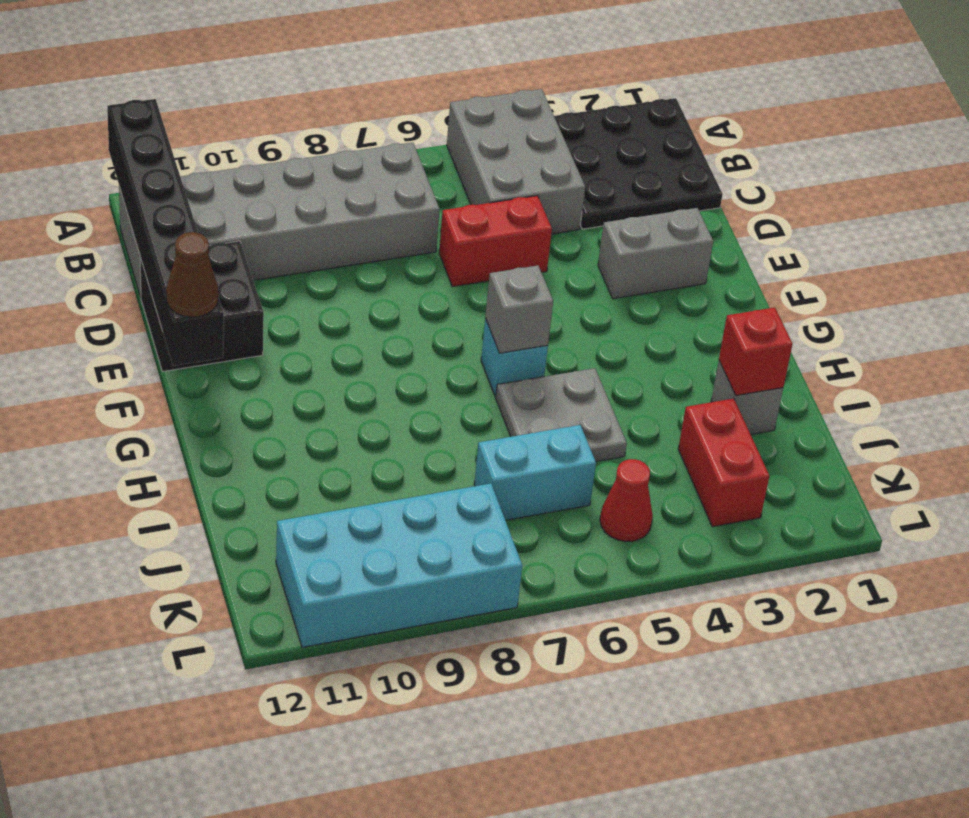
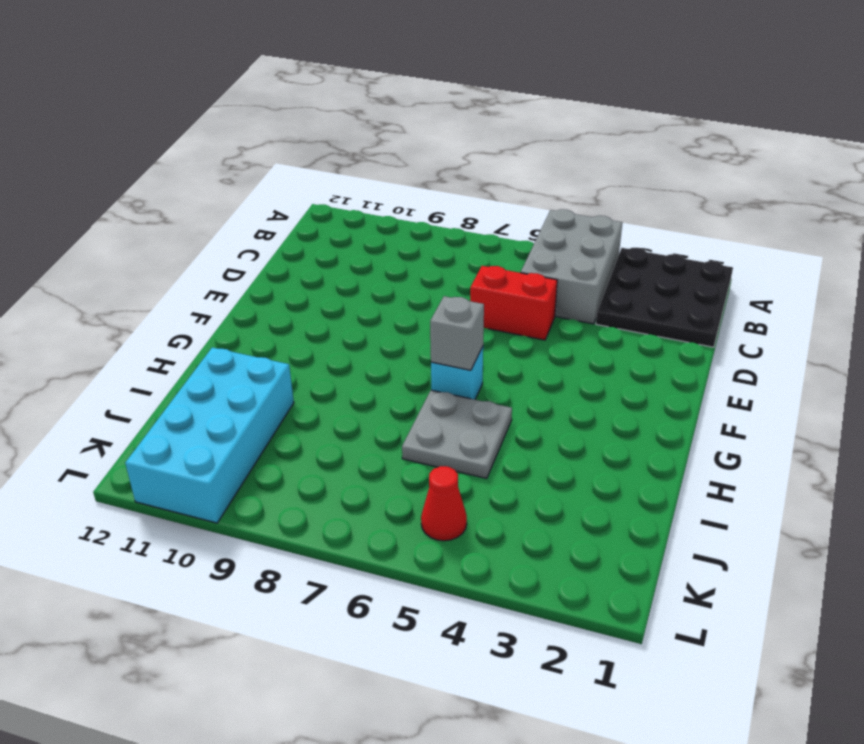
cyan brick I10:L11 level 1 -> cyan brick K8:L11 level 1
none -> grey brick B7:C12 level 1
none -> black brick D11:E12 level 1
none -> grey brick E2:E3 level 1

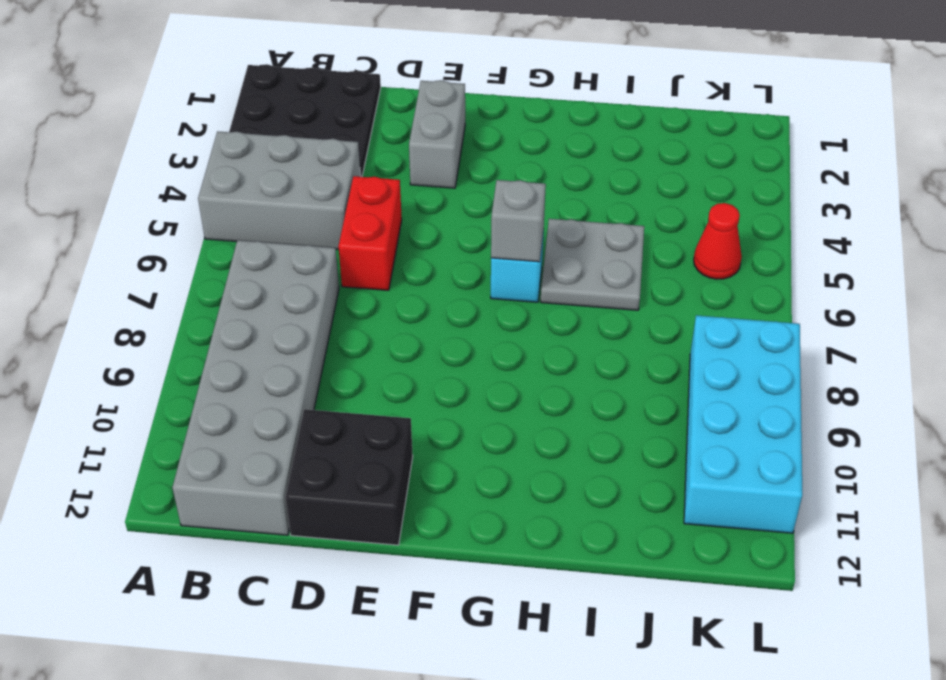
none -> grey brick I2 level 1
none -> red brick J3:K3 level 1
none -> cyan brick J6:J7 level 1

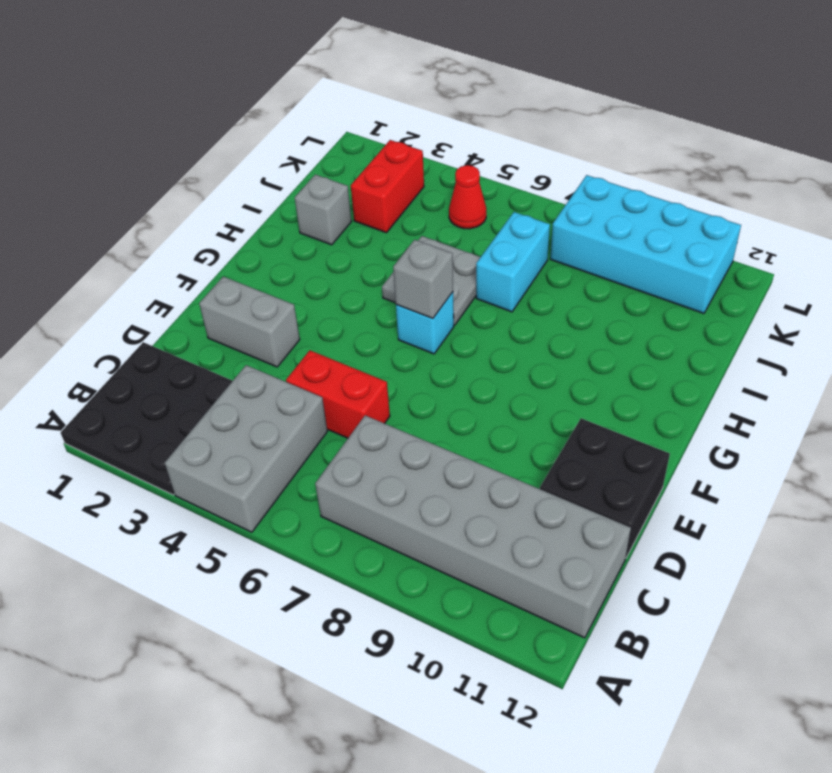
cyan brick I7:J7 level 1 -> cyan brick J6:J7 level 1
none -> black brick A12:F12 level 2
none -> red brick I2 level 2
none -> brown cone F12 level 3

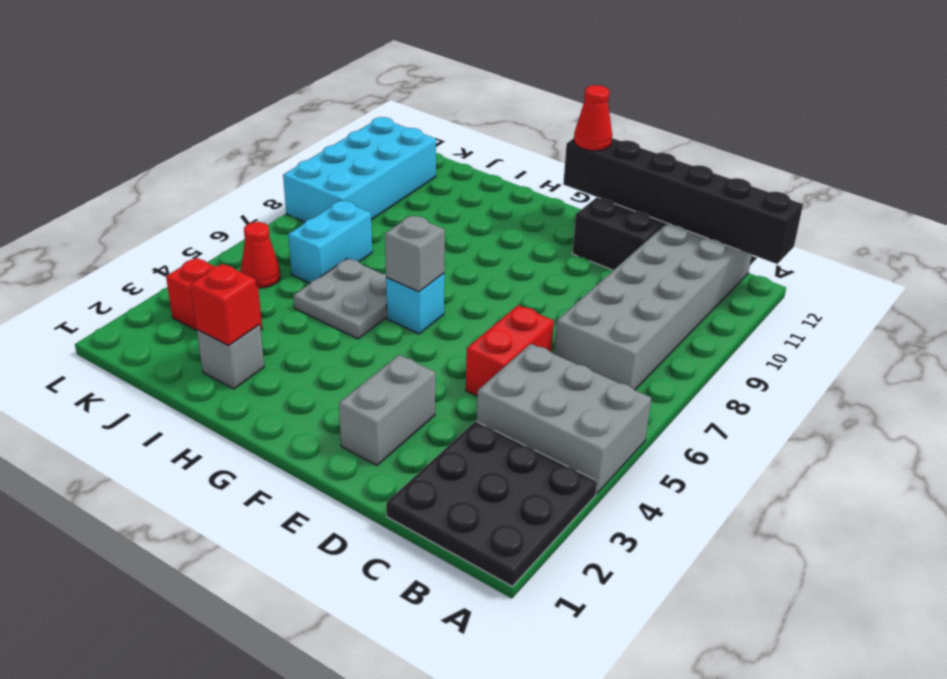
red cone F12 level 3 -> brown cone F12 level 3

